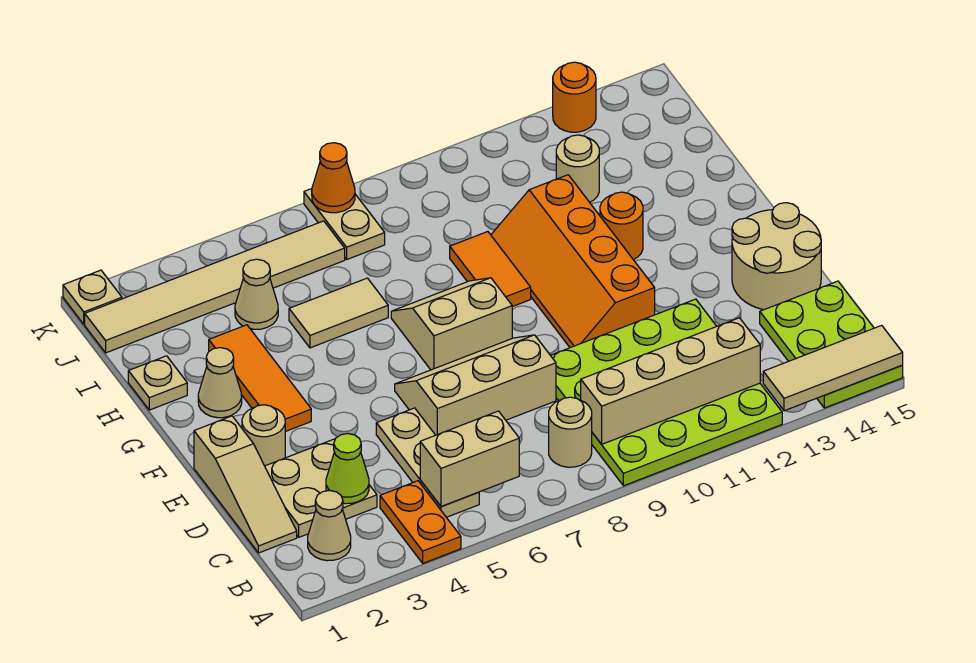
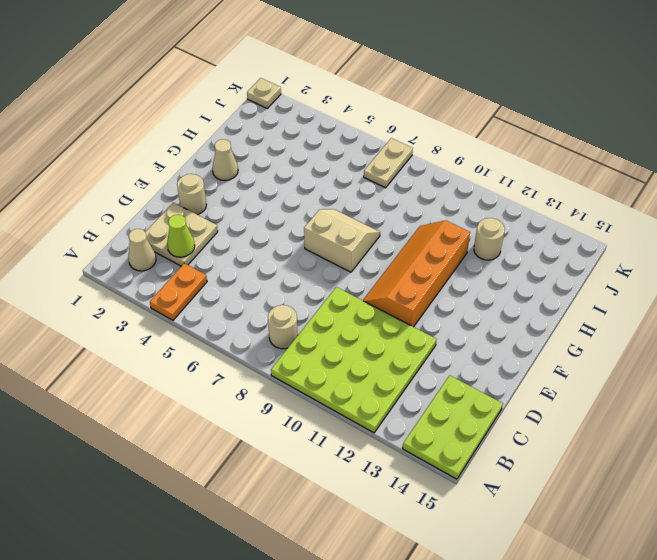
none -> tan plate B5:D5 level 1
none -> tan slope C1:E1 level 1 top E
none -> tan slope D6:E8 level 1 top D
none -> tan round brick D14:E15 level 1

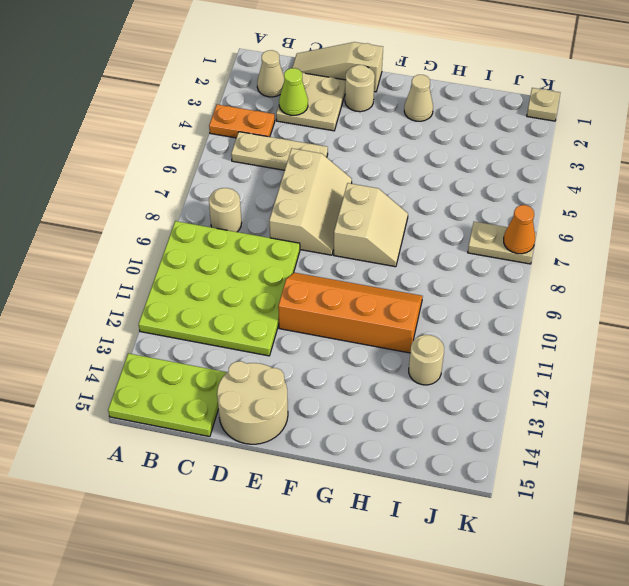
none -> orange tile F3:H3 level 1
none -> orange tile G9:H9 level 1
none -> orange round brick G12 level 1
none -> tan plate H1 level 1

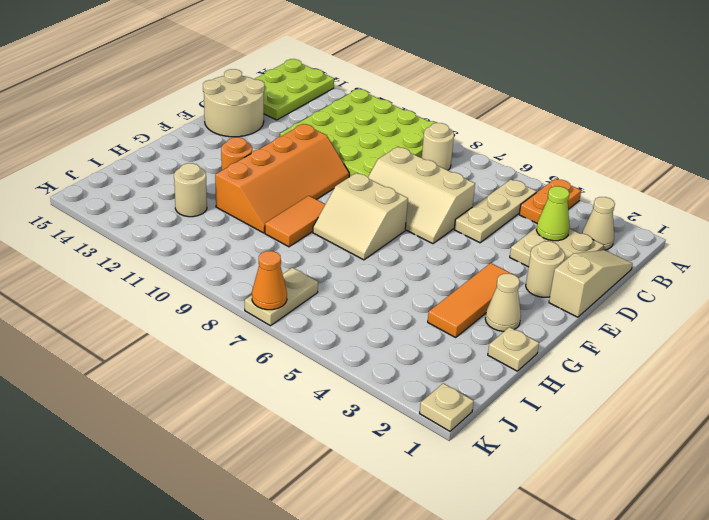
none -> tan tile H5:H6 level 1
none -> tan cone I4 level 1
none -> tan tile J1:J6 level 1
none -> orange round brick K13 level 1

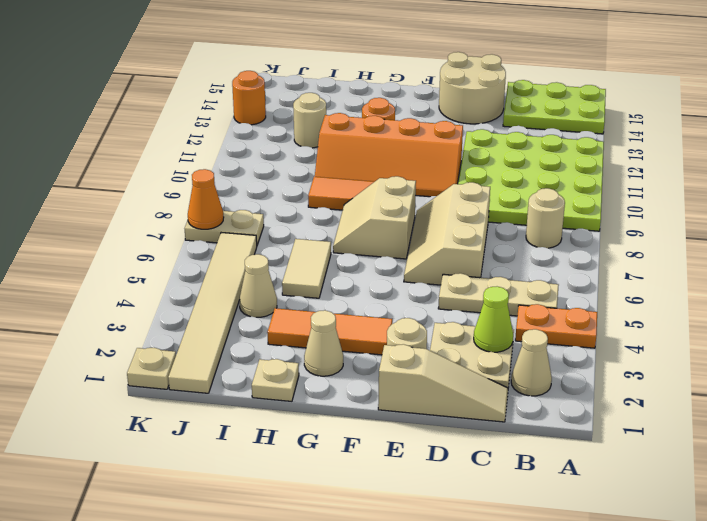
none -> tan tile A13:A15 level 2
none -> tan brick B5:B6 level 2
none -> tan brick B9:B12 level 2

